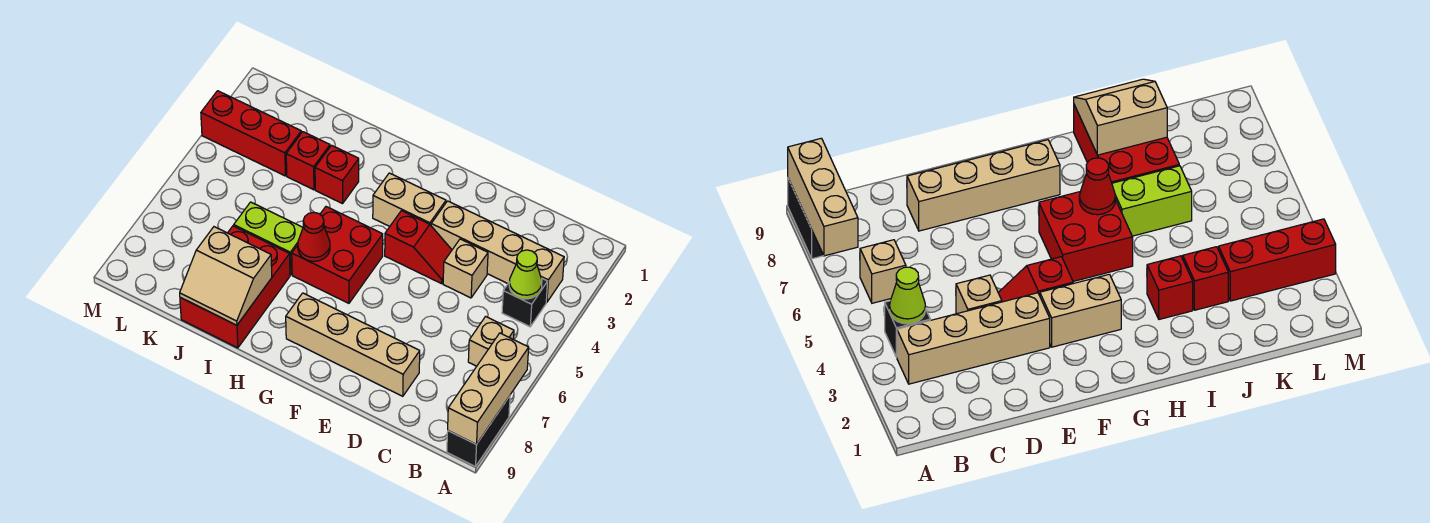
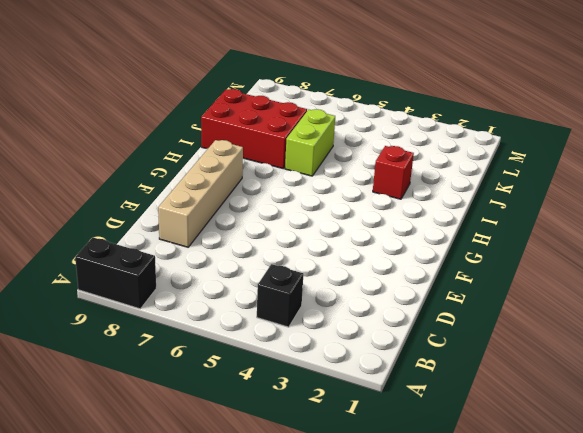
none -> tan brick B3:E3 level 1
none -> tan brick B6 level 1
none -> tan brick D4 level 1

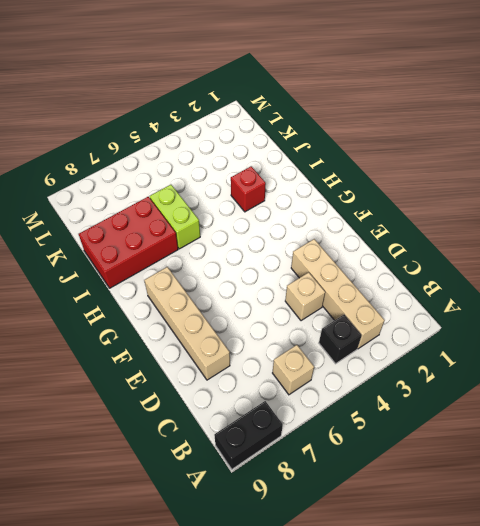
none -> red slope E4:F4 level 1 top F
none -> tan brick F3:G3 level 1
none -> red brick G5:H6 level 1

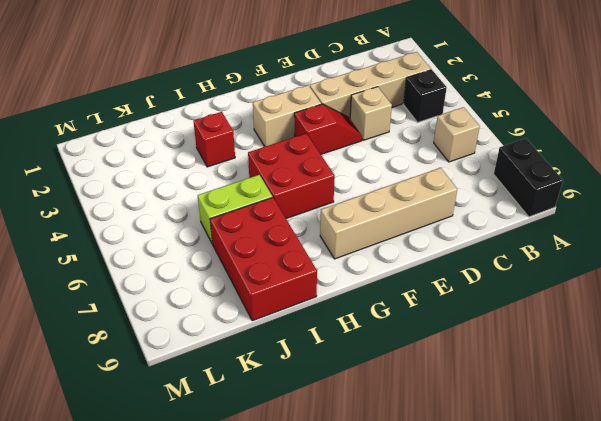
none -> red brick J3 level 1
none -> red brick K3:M3 level 1
none -> tan brick A7:A9 level 2

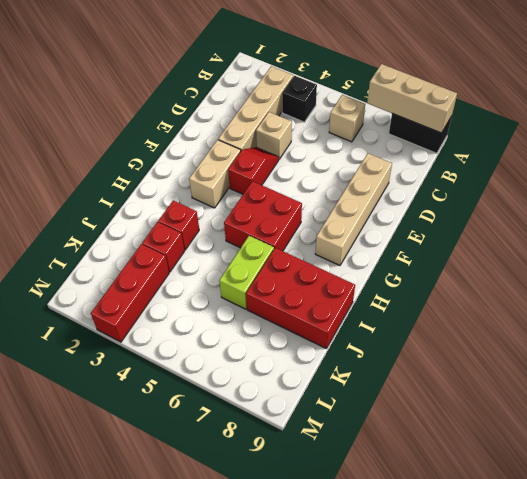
none -> lime cone B4 level 2
none -> red cone H6 level 2
none -> tan slope I8:J9 level 2 top 8

